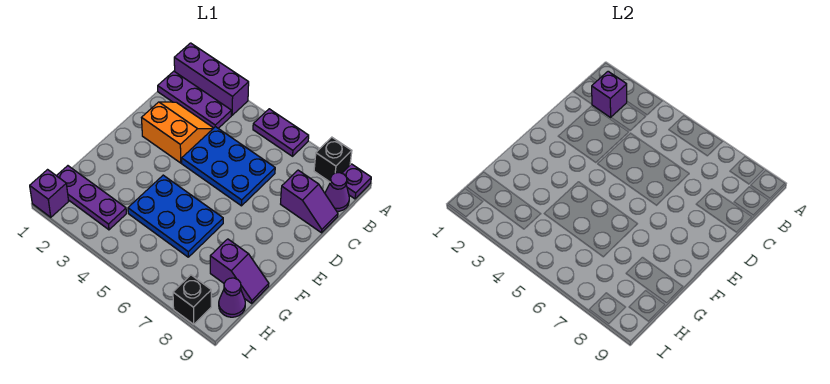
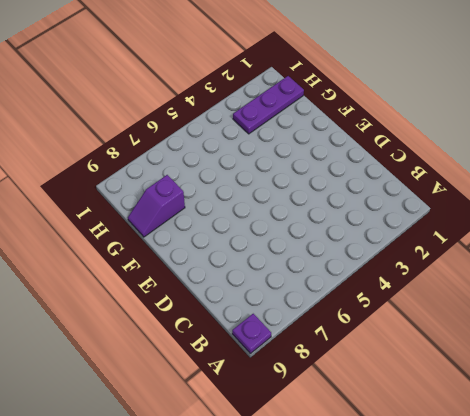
none -> purple brick A1:A3 level 1
none -> purple plate A5:A6 level 1
none -> black brick A8 level 1

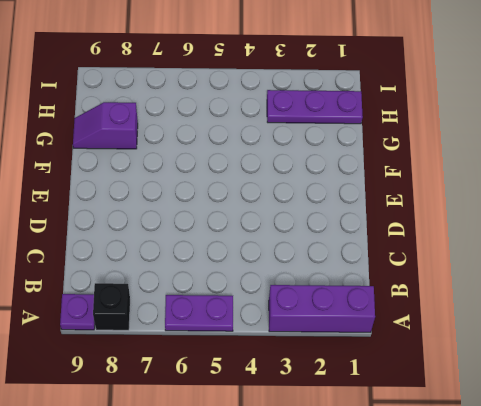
none -> purple plate B1:B3 level 1
none -> purple cone B9 level 1
none -> orange slope C2:D3 level 1 top D

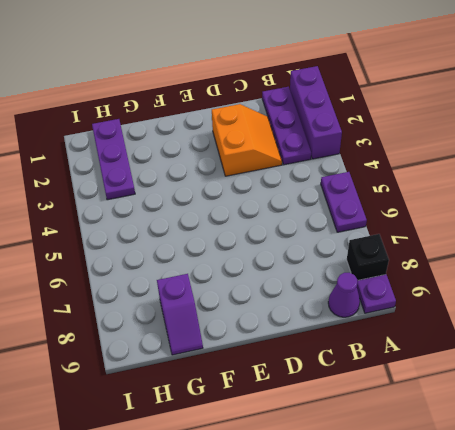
none -> blue plate C4:D6 level 1
none -> purple slope C8:C9 level 1 top 8
none -> blue plate F4:G6 level 1

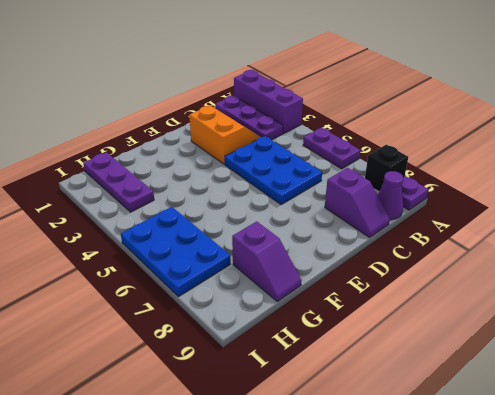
blue plate H5:I7 level 1 -> blue plate F4:G6 level 1
none -> purple cone H9 level 1
none -> purple brick I1 level 1
none -> black brick I8 level 1

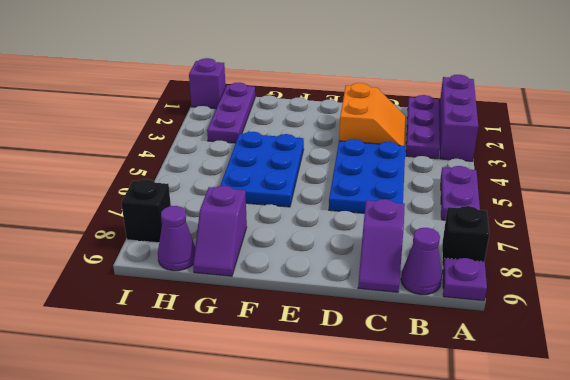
none -> purple brick B2 level 2

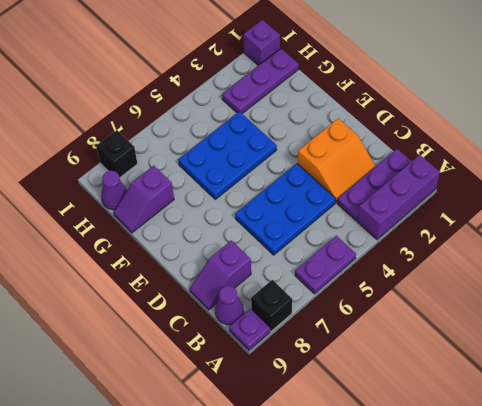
none -> purple brick B2 level 2

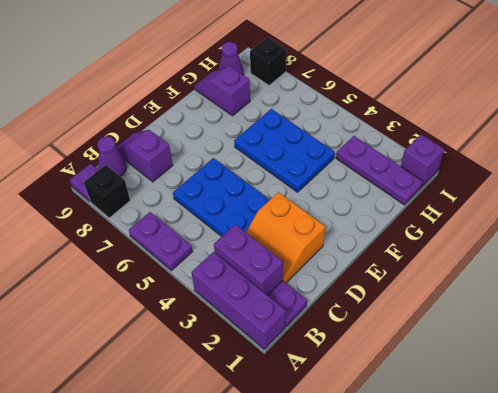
purple brick B2:B3 level 2 -> purple brick B2 level 2

